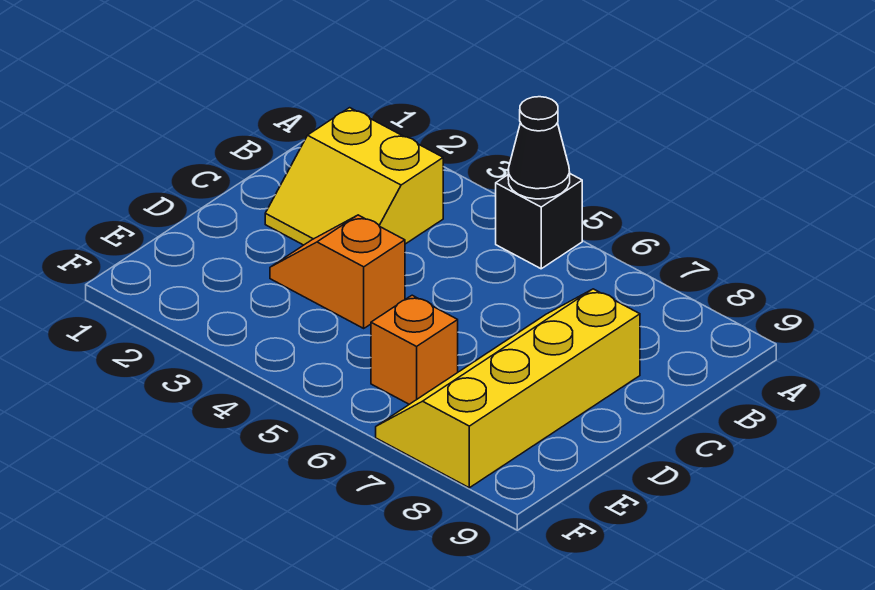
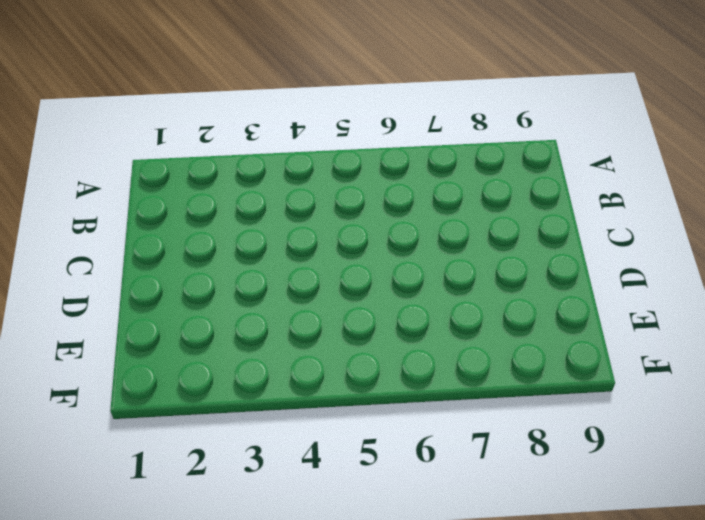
none -> black brick A5 level 1
none -> yellow slope B2:C3 level 1 top B

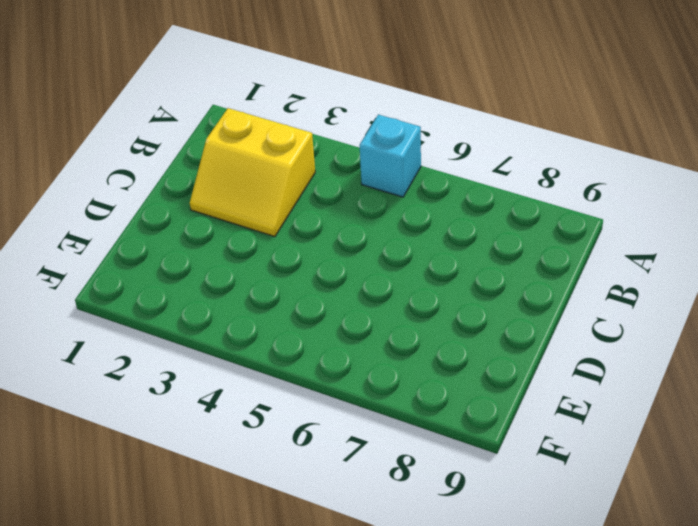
cyan brick A5 level 1 -> black brick A5 level 1
none -> yellow slope C7:F8 level 1 top 8
none -> orange slope D3:D4 level 1 top 4

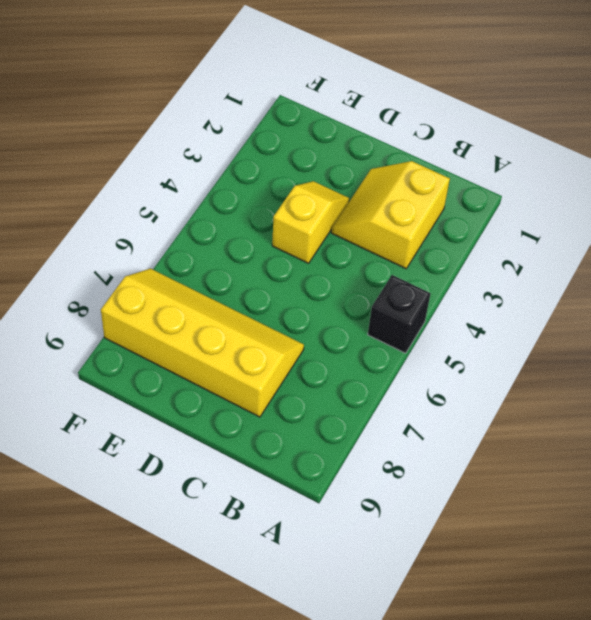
yellow slope D3:D4 level 1 top 4 -> orange slope D3:D4 level 1 top 4
none -> orange brick E6 level 1
none -> black cone A5 level 2

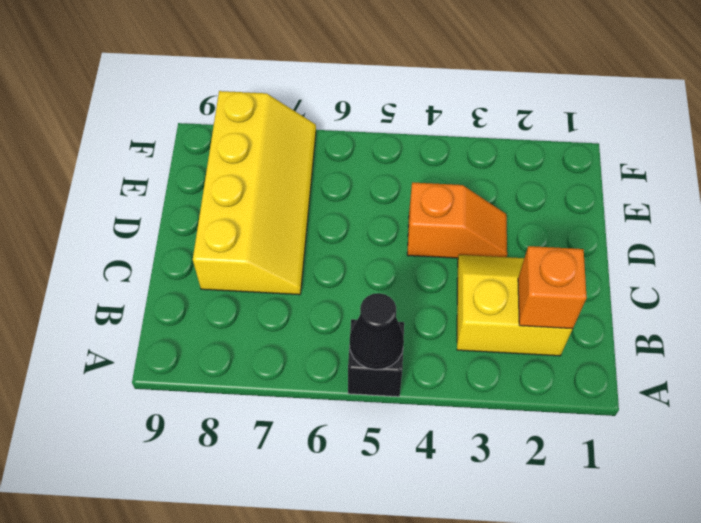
orange brick B2 level 2 -> orange brick E6 level 1

